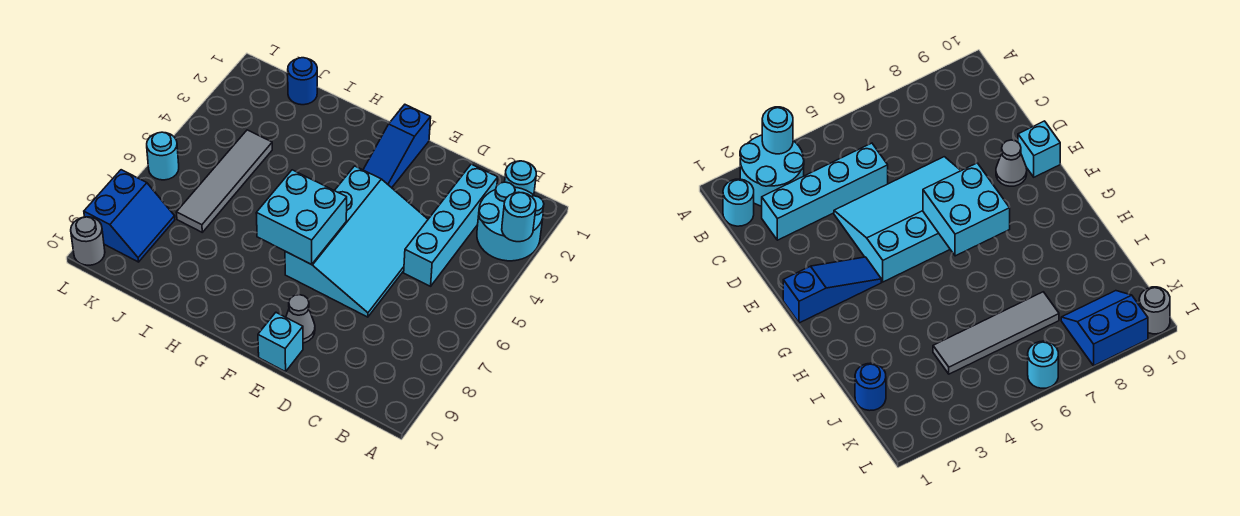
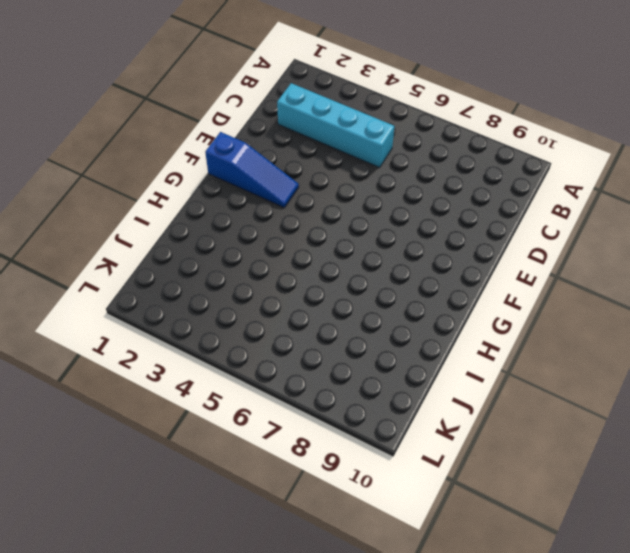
none -> cyan round brick A2:B3 level 1
none -> cyan round brick B1 level 1
none -> cyan slope D4:F7 level 1 top F

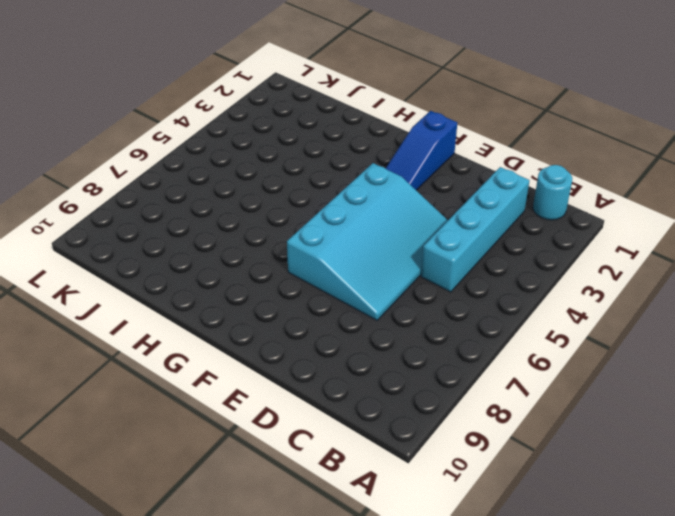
none -> cyan round brick A2:B3 level 1
none -> grey cone E9 level 1
none -> cyan brick E10 level 1

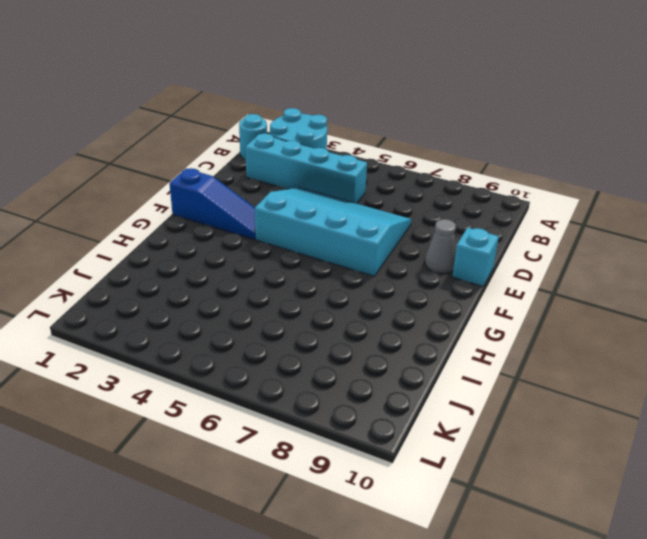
none -> blue round brick J1 level 1
none -> grey tile J4:J7 level 1
none -> blue slope K8:L9 level 1 top L

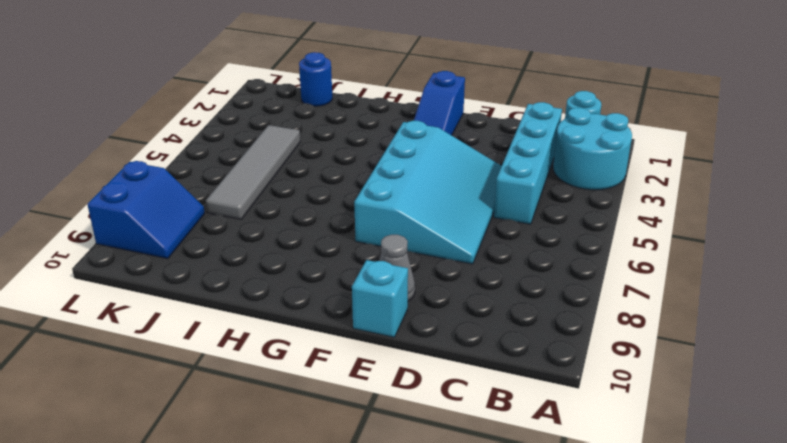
none -> cyan round brick L6 level 1
none -> grey round brick L10 level 1
none -> cyan round brick A3 level 2

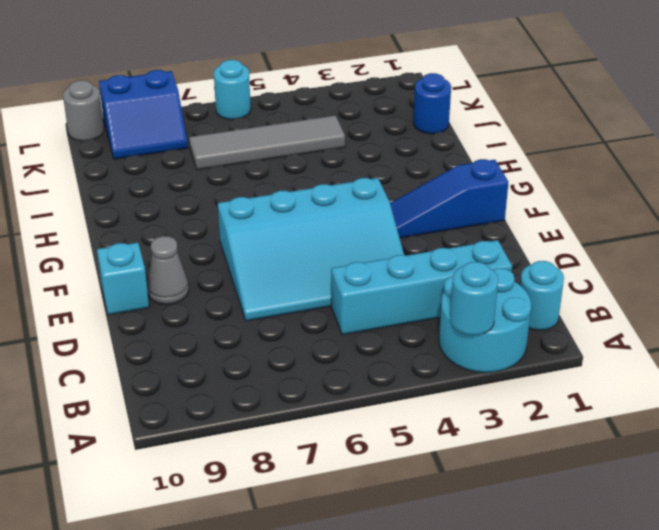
none -> cyan brick F6:G7 level 2

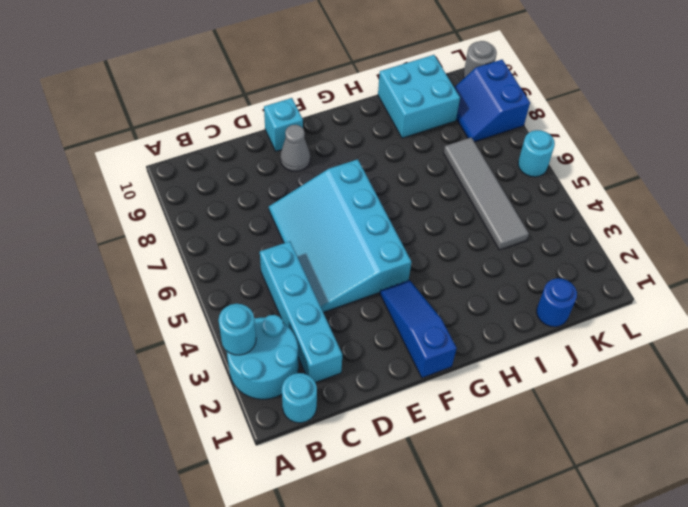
cyan brick I9:J10 level 1 -> cyan brick F6:G7 level 2

